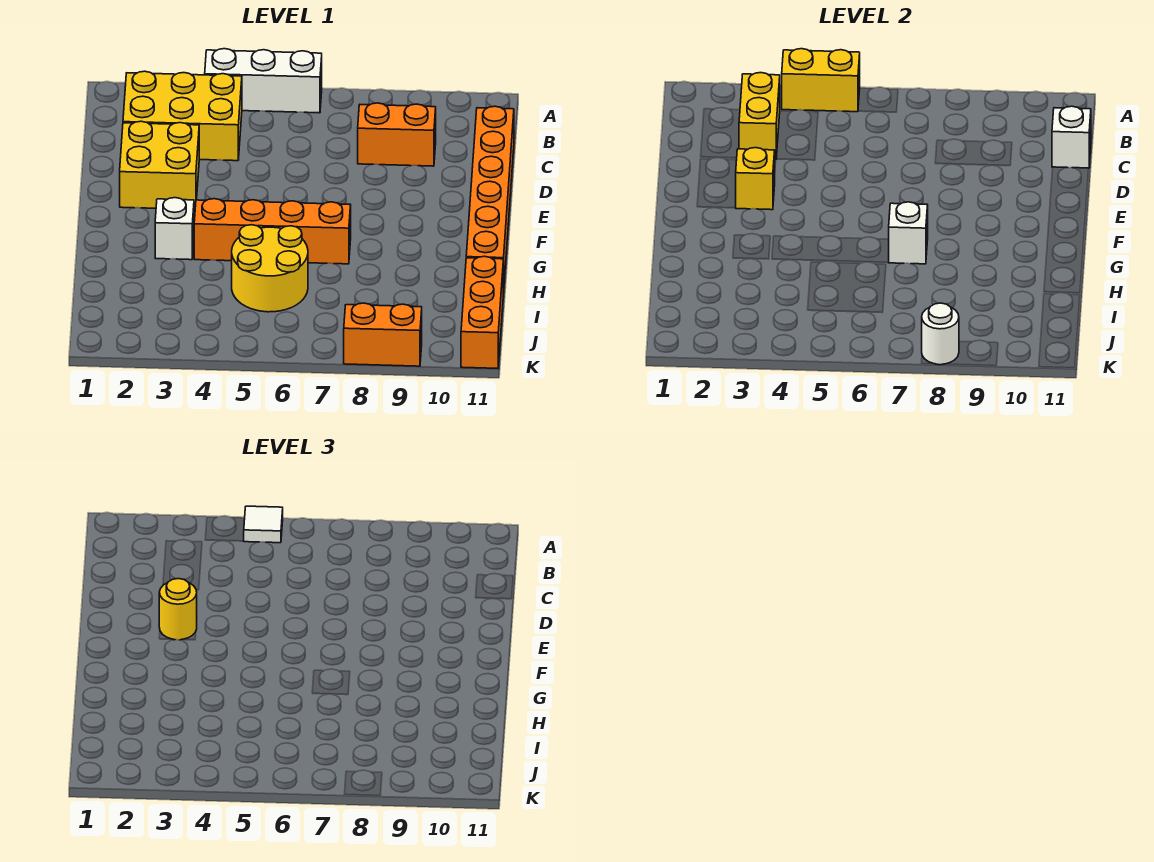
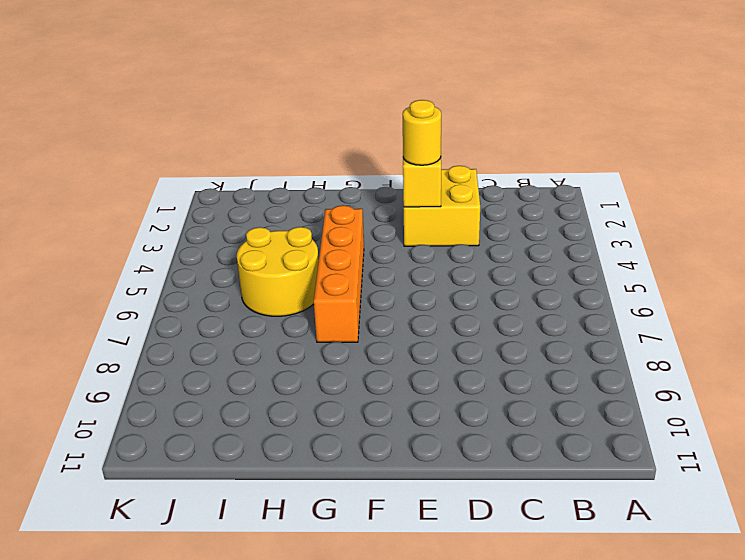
none -> white brick A4:A6 level 1
none -> yellow brick B2:C4 level 1
none -> orange brick C8:C9 level 1

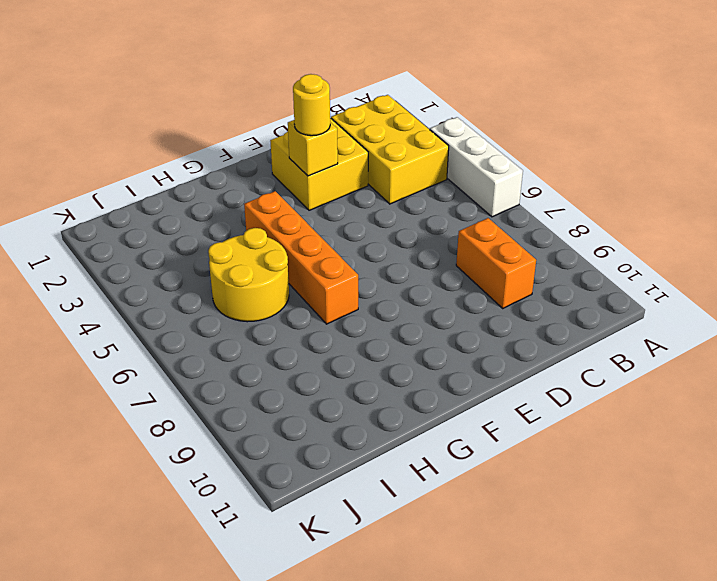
none -> orange brick C11:H11 level 1
none -> white brick G3 level 1
none -> orange brick I11:K11 level 1

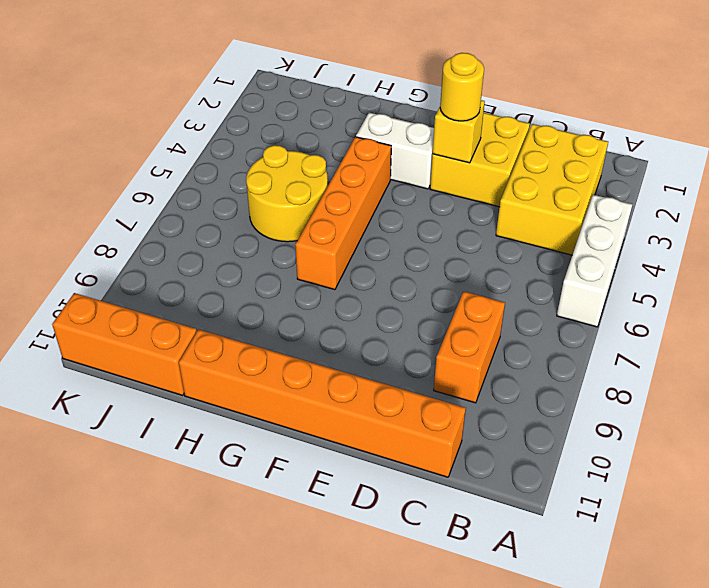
white brick F3:G3 level 1 -> white brick G3 level 1
none -> orange brick K8:K9 level 1
none -> yellow brick A4:A5 level 2
none -> yellow brick B3:C3 level 2

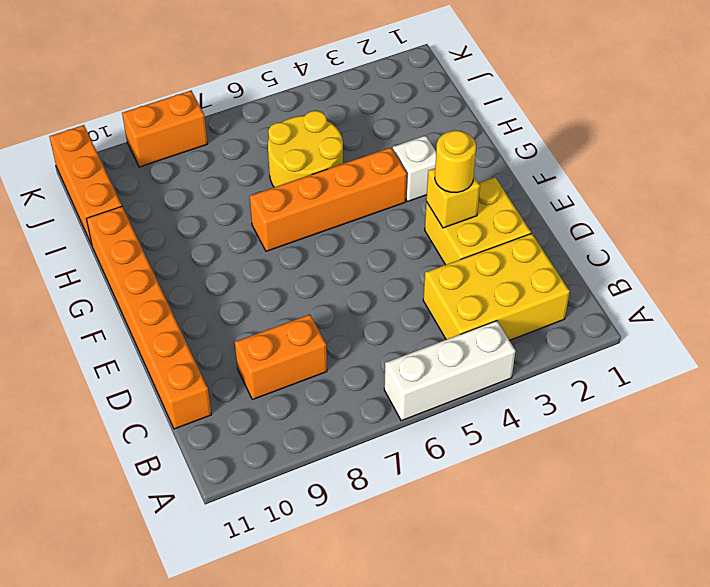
none -> yellow brick A4:A5 level 2
none -> yellow brick B3:C3 level 2
none -> white brick C11 level 2

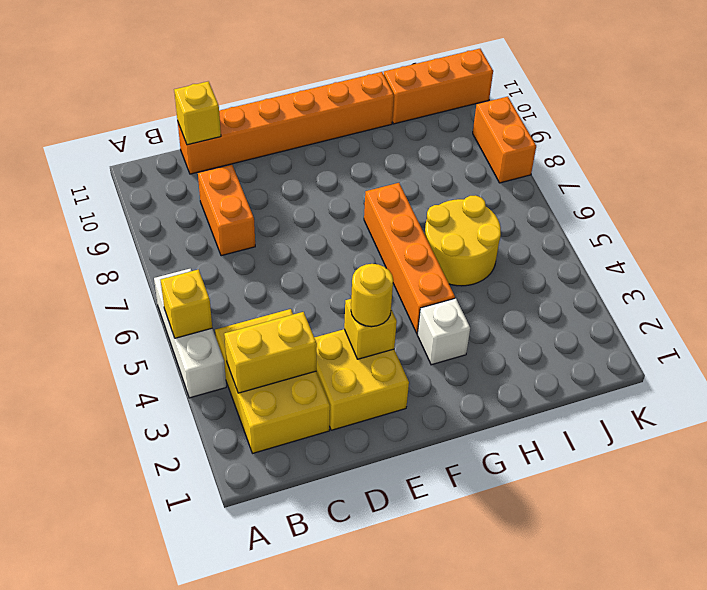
yellow brick A5 level 2 -> yellow brick A4:A5 level 2
yellow brick C11 level 2 -> white brick C11 level 2
none -> white brick G7 level 2
none -> white round brick K8 level 2
none -> white tile A5 level 3

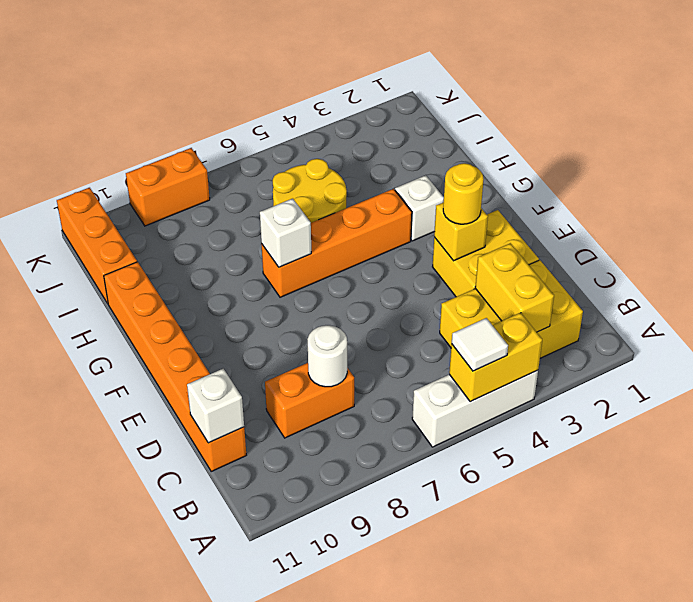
white round brick C8 level 2 -> white round brick K8 level 2

